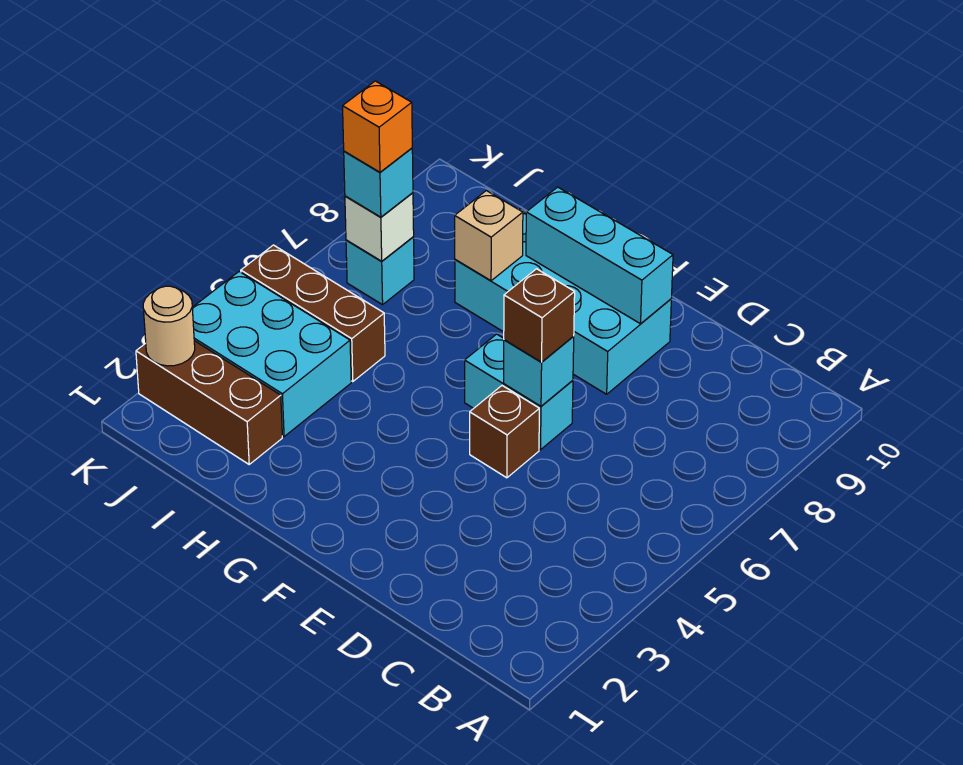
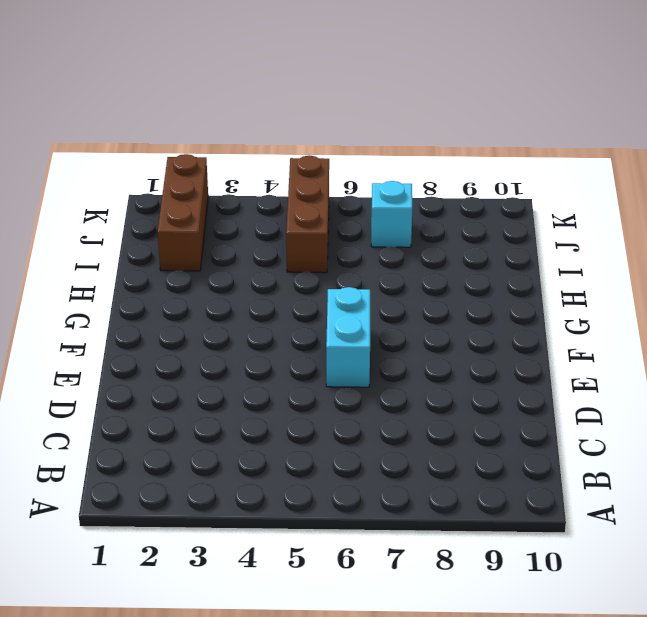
none -> brown brick E5 level 1
none -> cyan brick E8:H9 level 1
none -> cyan brick I3:K4 level 1

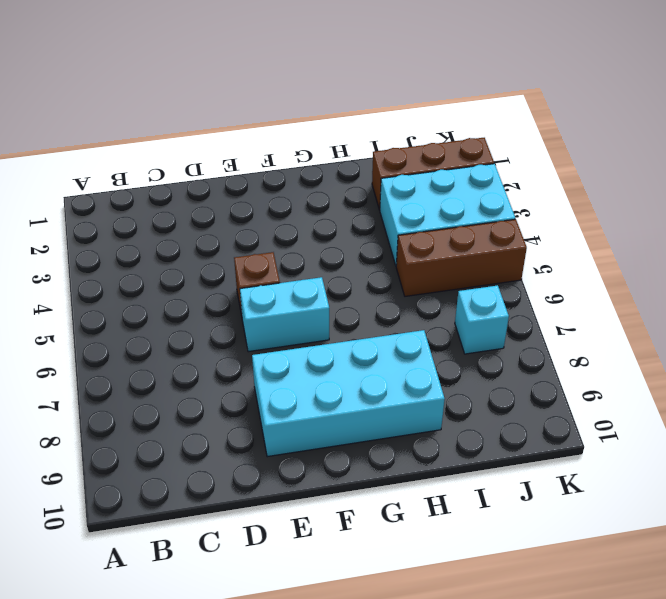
none -> cyan brick E6 level 2
none -> cyan brick E9:G9 level 2
none -> tan brick H8 level 2

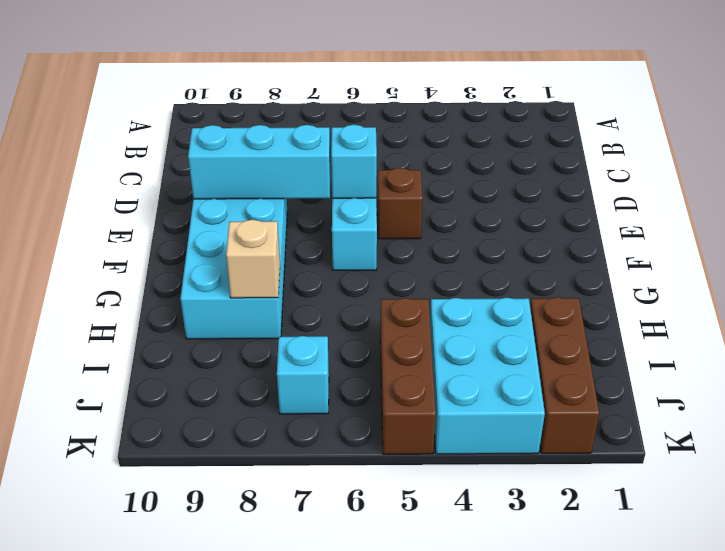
cyan brick E7:E9 level 2 -> cyan brick E9:G9 level 2
none -> white brick J7 level 2
none -> tan round brick K2 level 2
none -> brown brick E6 level 3

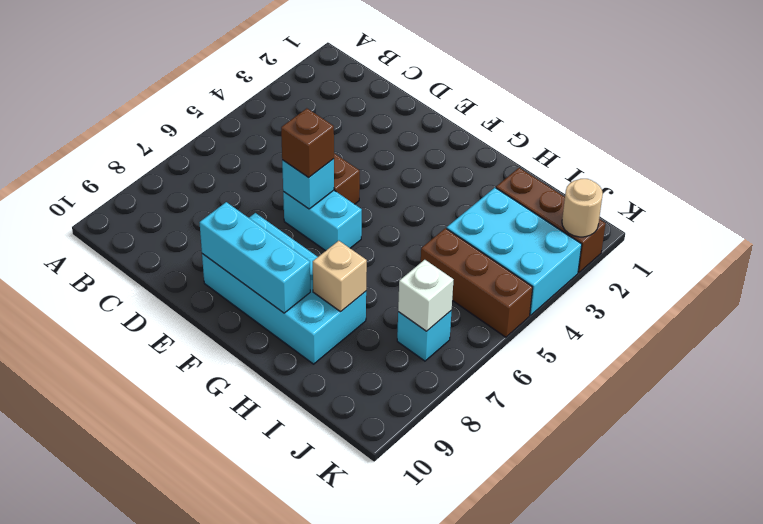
none -> cyan brick J7 level 3
none -> orange brick J7 level 4

